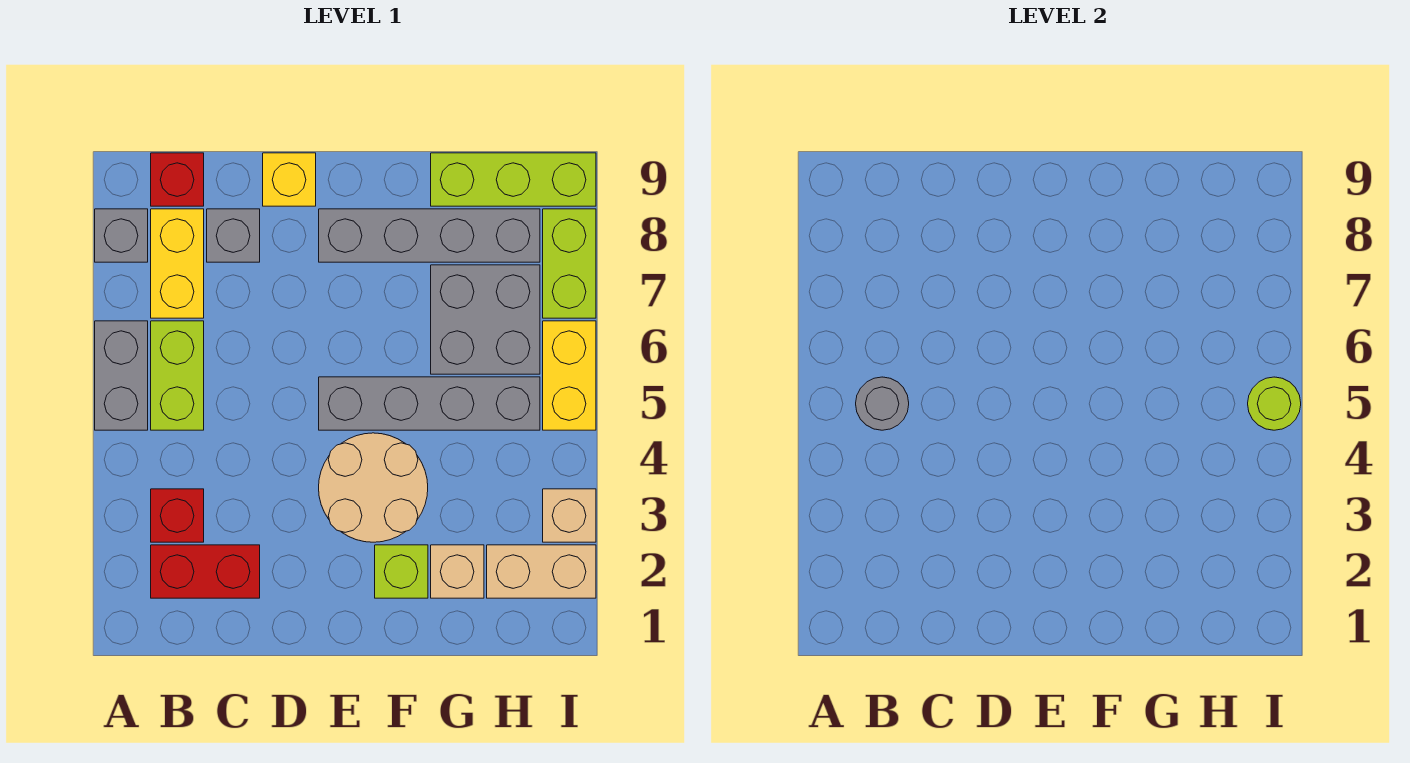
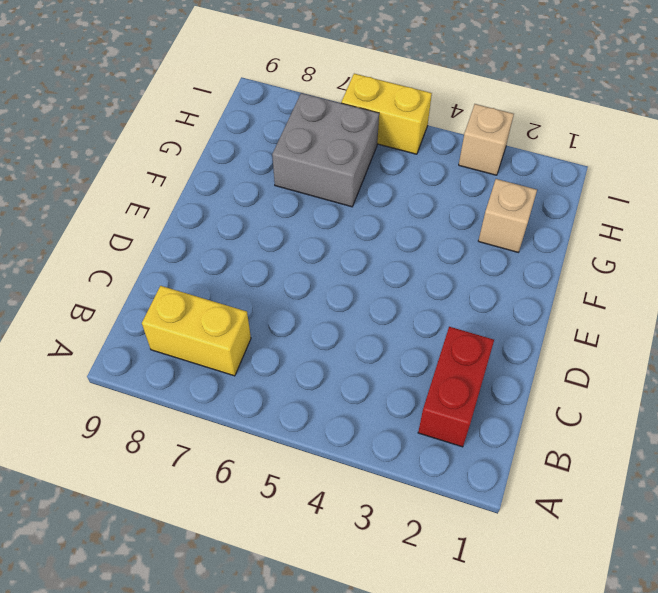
none -> grey brick A5:A6 level 1
none -> grey brick A8 level 1
none -> red brick B3 level 1

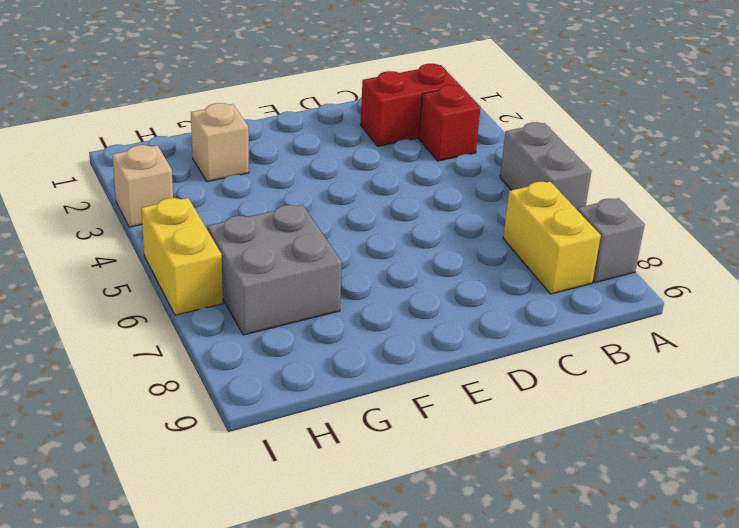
none -> lime brick B5:B6 level 1
none -> red brick B9 level 1
none -> grey brick C8 level 1

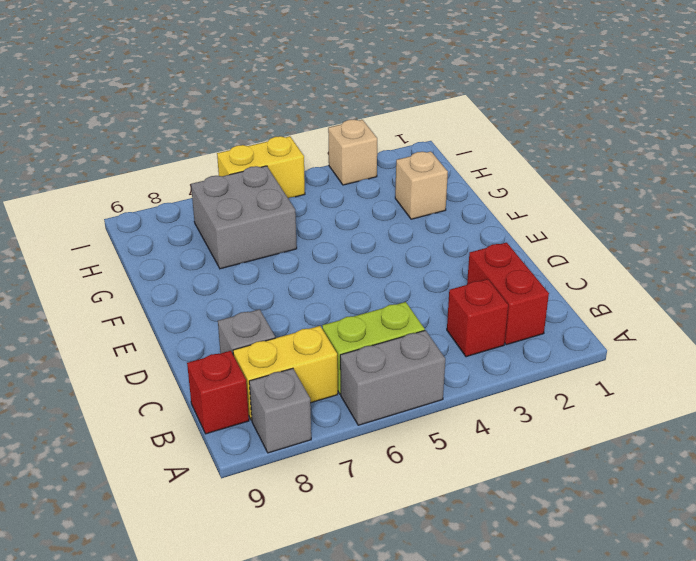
none -> yellow brick D9 level 1
none -> tan round brick E3:F4 level 1
none -> grey brick E5:H5 level 1

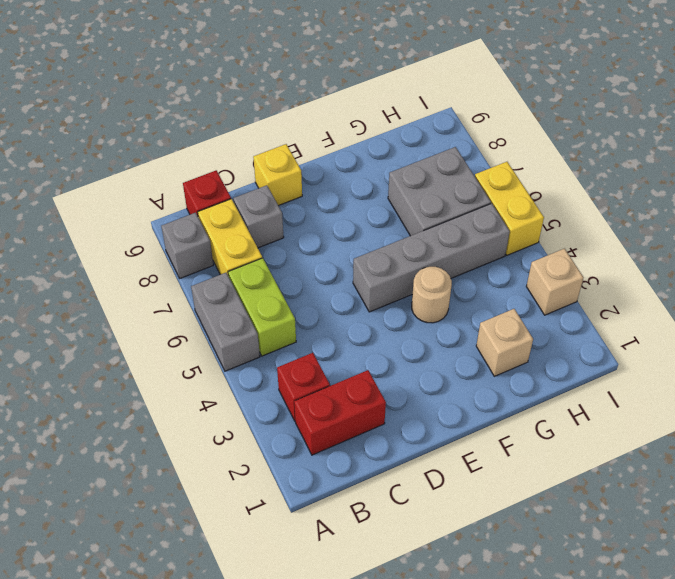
tan round brick F4 level 1 -> tan round brick E3:F4 level 1
none -> grey brick E8:H8 level 1
none -> lime brick F2 level 1
none -> lime brick G9:I9 level 1

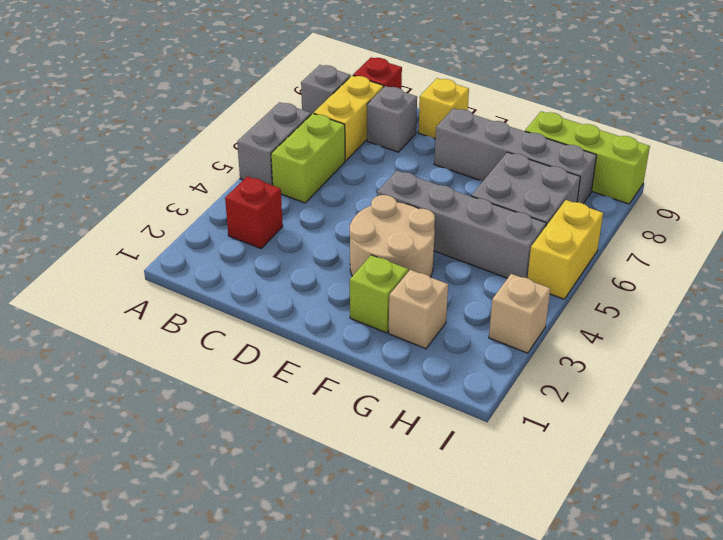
none -> red brick B2:C2 level 1
none -> tan brick H2:I2 level 1
none -> lime brick I7:I8 level 1

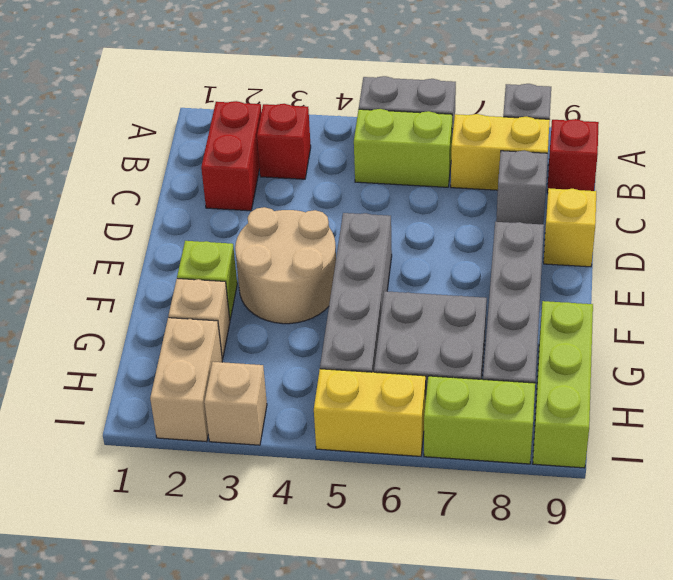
none -> grey round brick B5 level 2
none -> lime round brick I5 level 2

